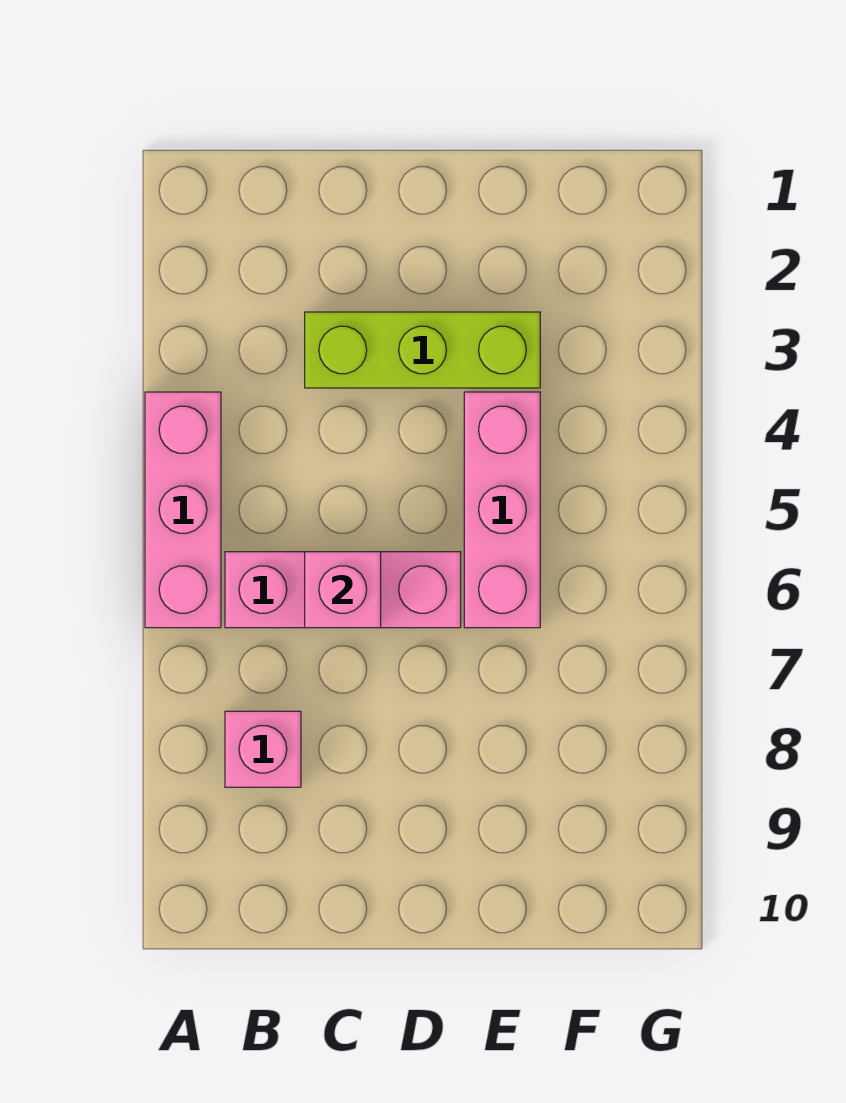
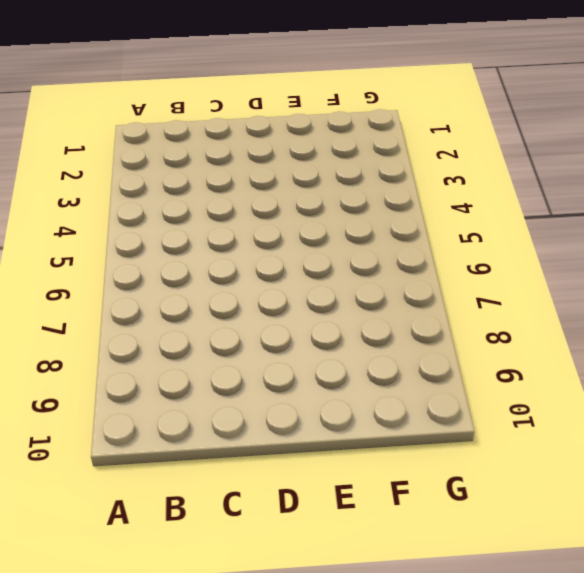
none -> pink brick A4:A6 level 1
none -> pink brick B6:D6 level 1

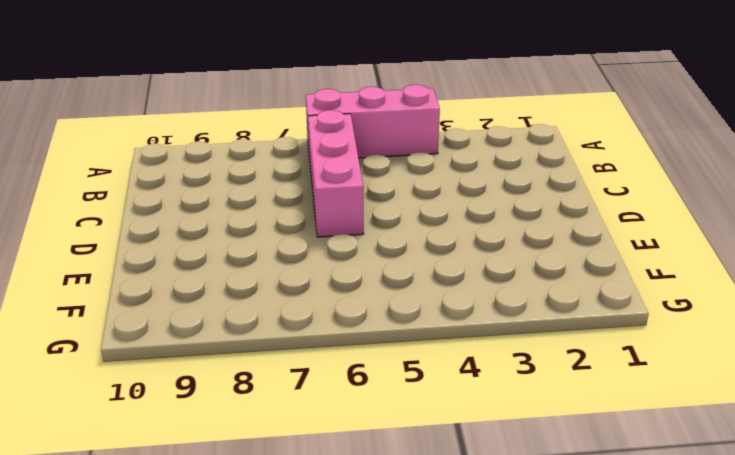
none -> pink brick B8 level 1
none -> lime brick C3:E3 level 1

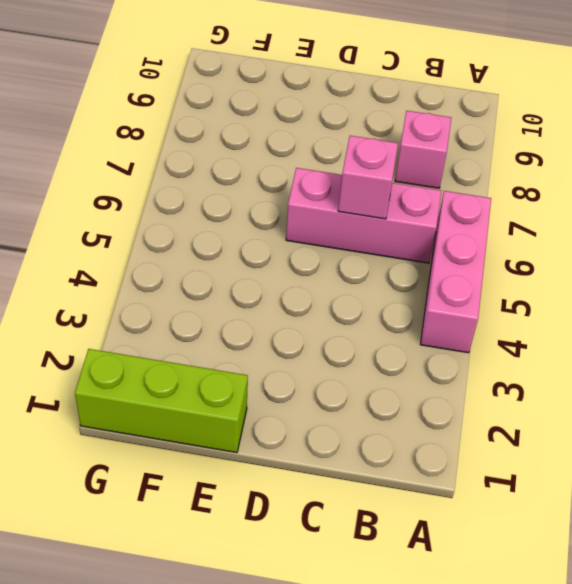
lime brick E1:G1 level 1 -> lime brick C3:E3 level 1
none -> pink brick E4:E6 level 1

